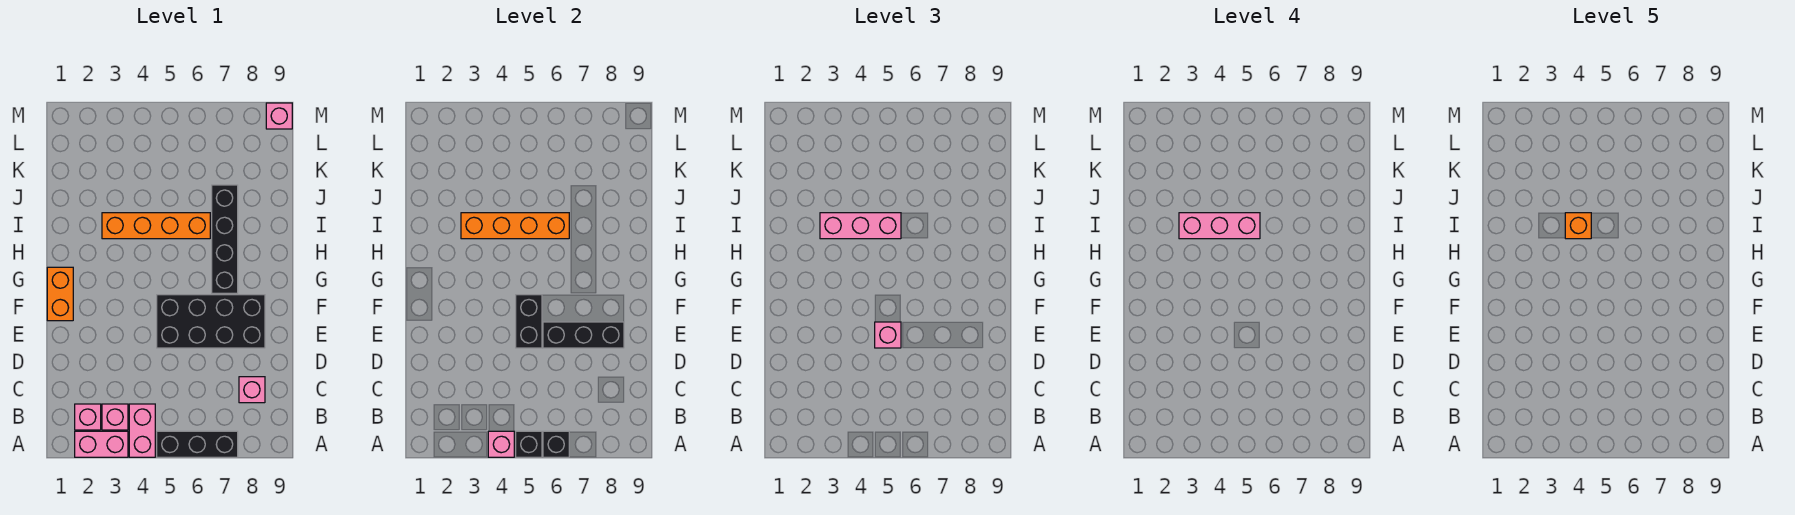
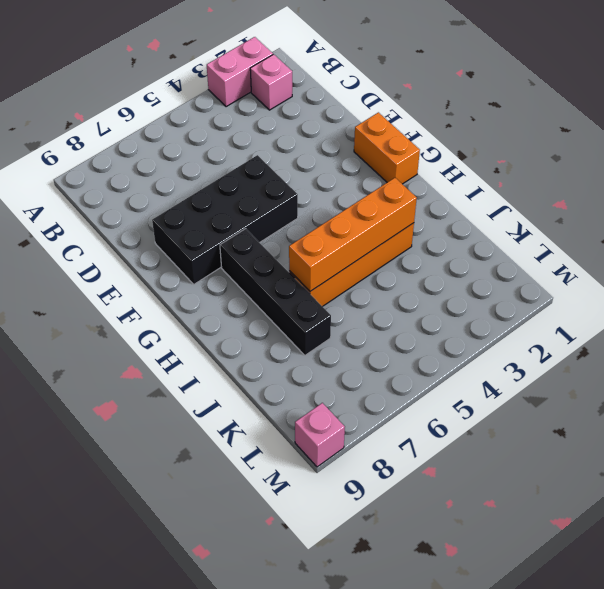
none -> pink brick A4:B4 level 1
none -> black brick A5:A7 level 1
none -> pink brick B3 level 1

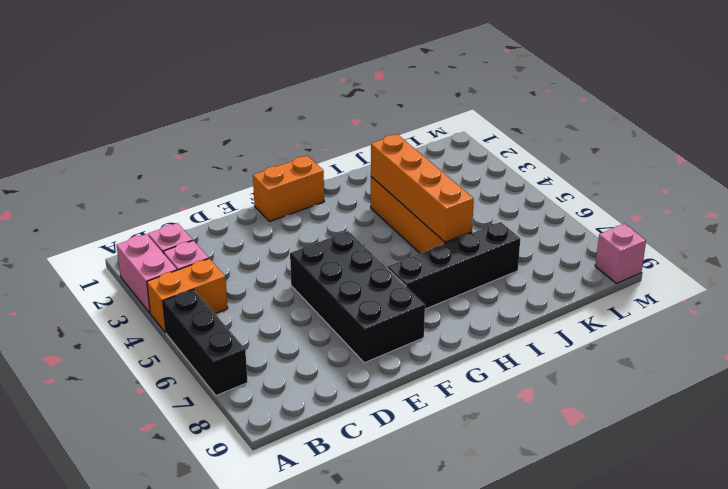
orange brick A4:B4 level 1 -> pink brick A4:B4 level 1
none -> pink brick C8 level 1
none -> pink brick A4 level 2
none -> black brick A5 level 2

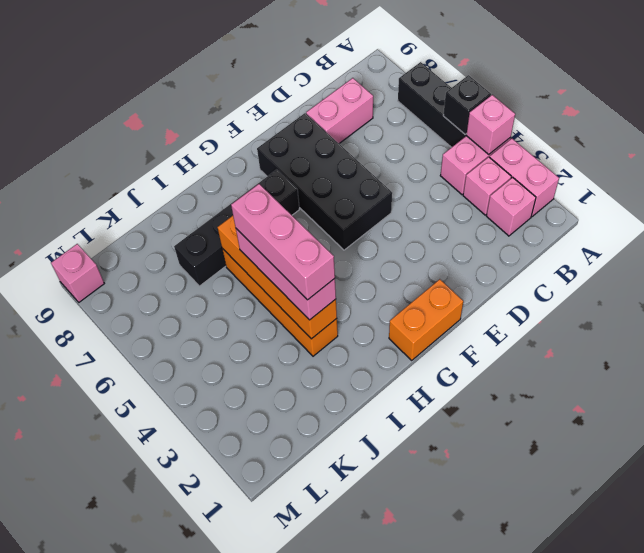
pink brick C8:D8 level 1 -> pink brick C8 level 1
none -> black brick A6 level 2
none -> black brick E5:F5 level 2
none -> black brick E6:E8 level 2

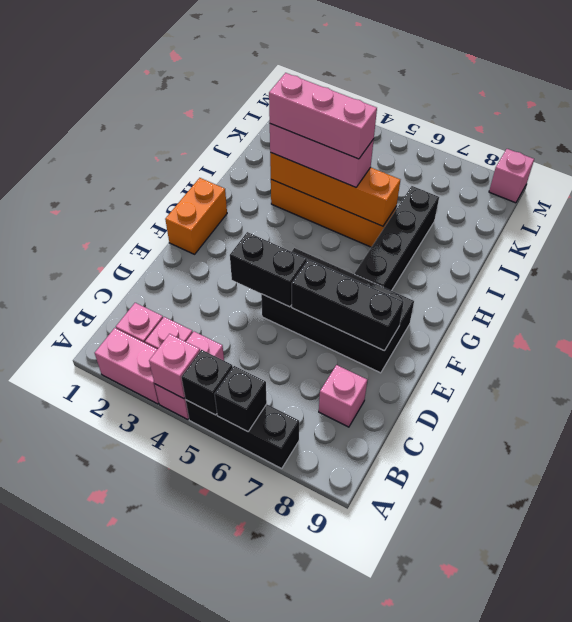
black brick E4:E5 level 2 -> black brick E5:F5 level 2
none -> pink brick E5 level 3
none -> orange brick I4 level 5

